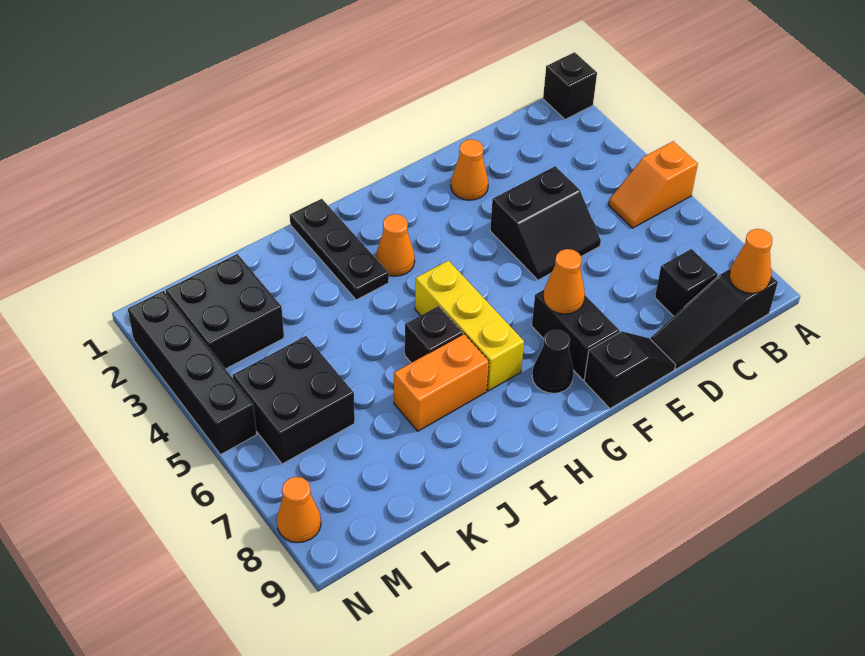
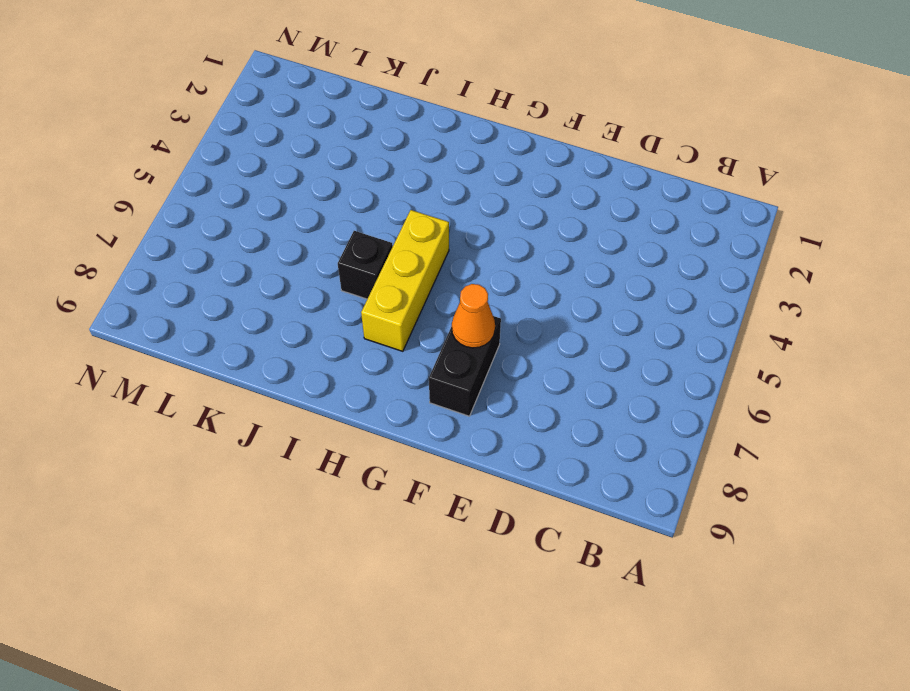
none -> black brick A1 level 1
none -> orange slope A5:B5 level 1 top A
none -> black slope B9:D9 level 1 top B

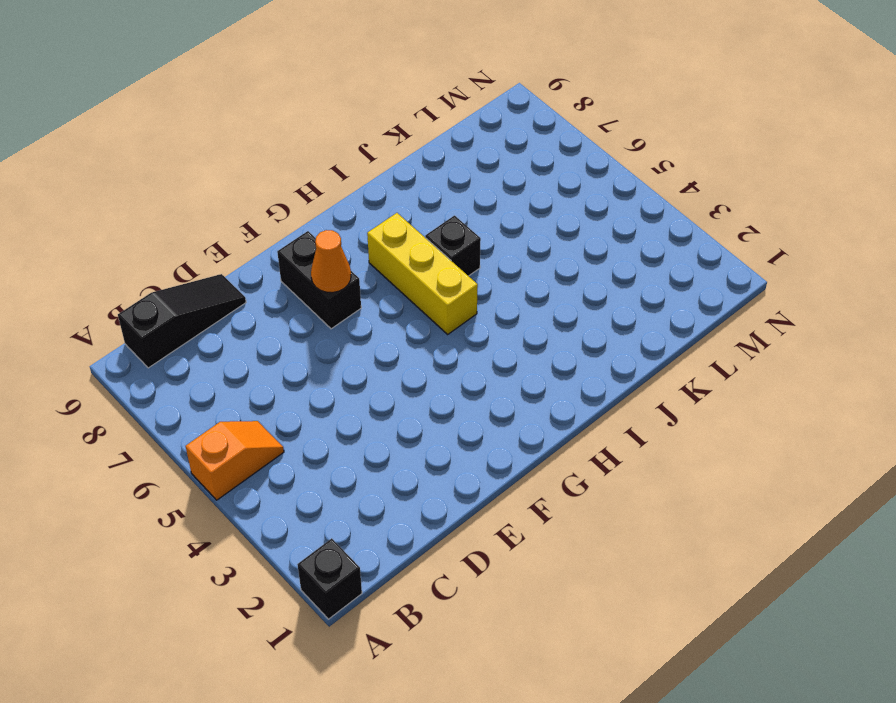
none -> black brick C8 level 1
none -> black slope D4:E5 level 1 top 4
none -> orange cone E2 level 1

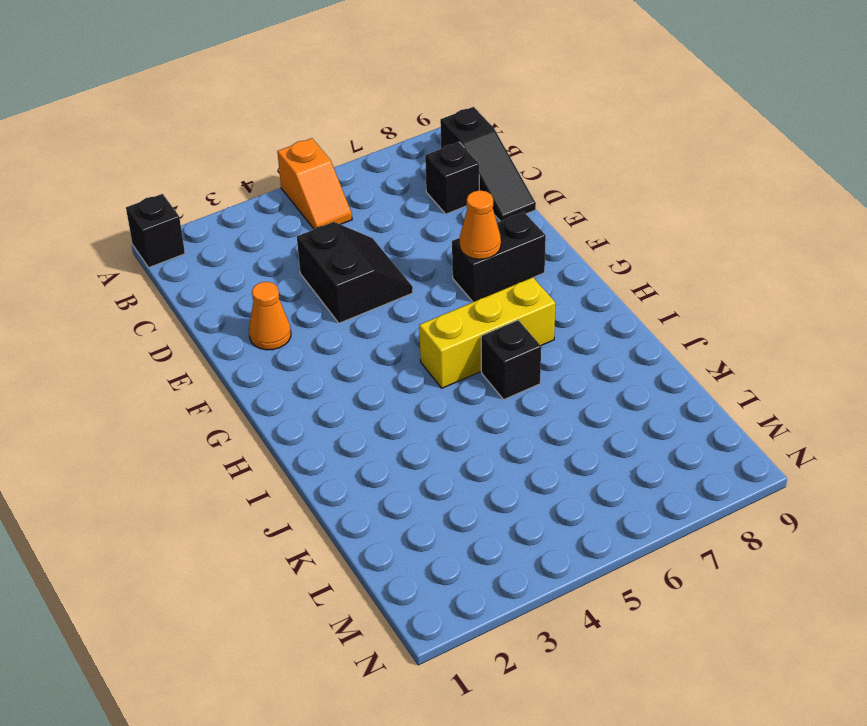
none -> black slope E9:F9 level 1 top F
none -> black cone G8 level 1
none -> orange cone H3 level 1

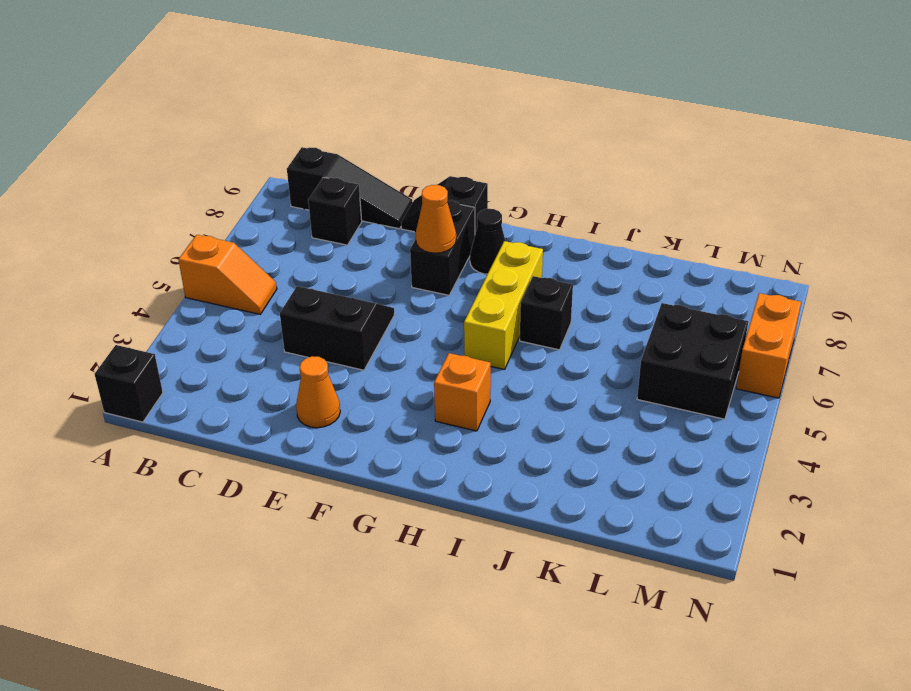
orange brick H3 level 1 -> orange cone H3 level 1
orange brick N6:N7 level 1 -> orange brick I7:J7 level 1
none -> black plate I1:I3 level 1
none -> black brick L2:M3 level 1
none -> black brick N2:N5 level 1

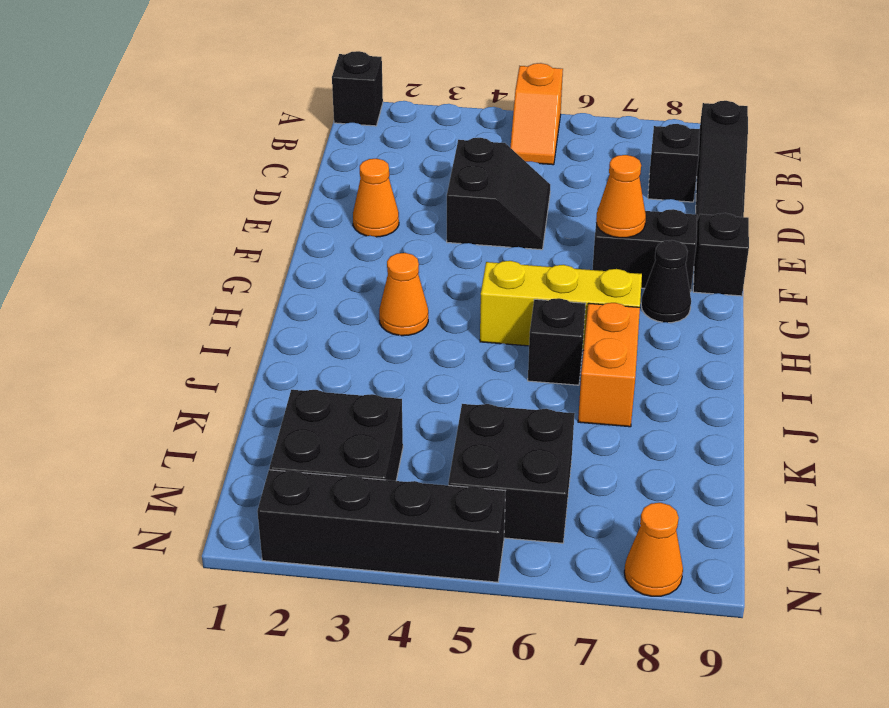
none -> black plate I1:I3 level 1
none -> orange cone B9 level 2

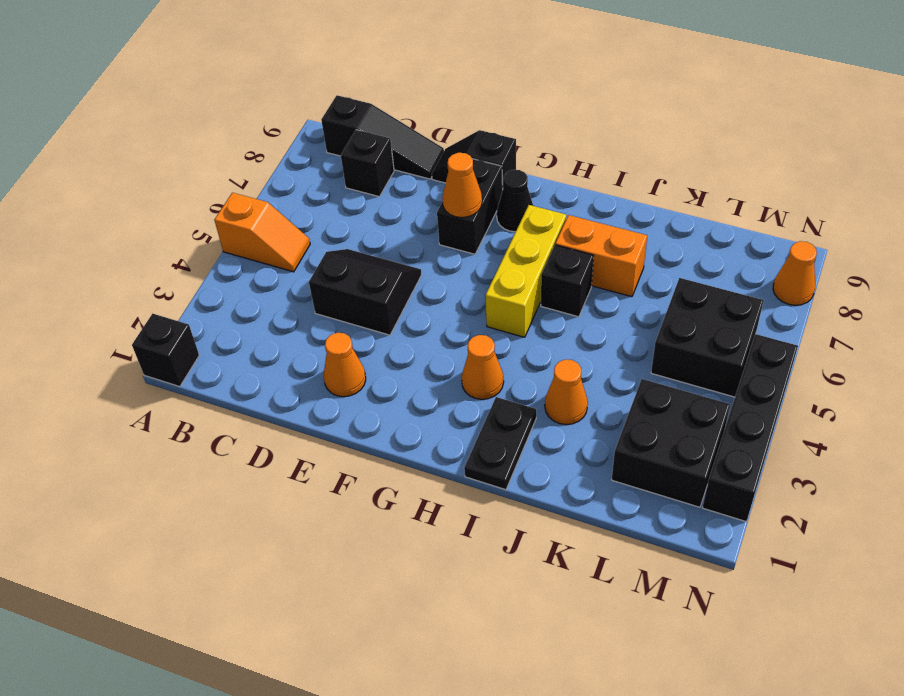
black plate I1:I2 level 1 -> black plate I1:I3 level 1
orange cone J3 level 1 -> orange cone B9 level 2

